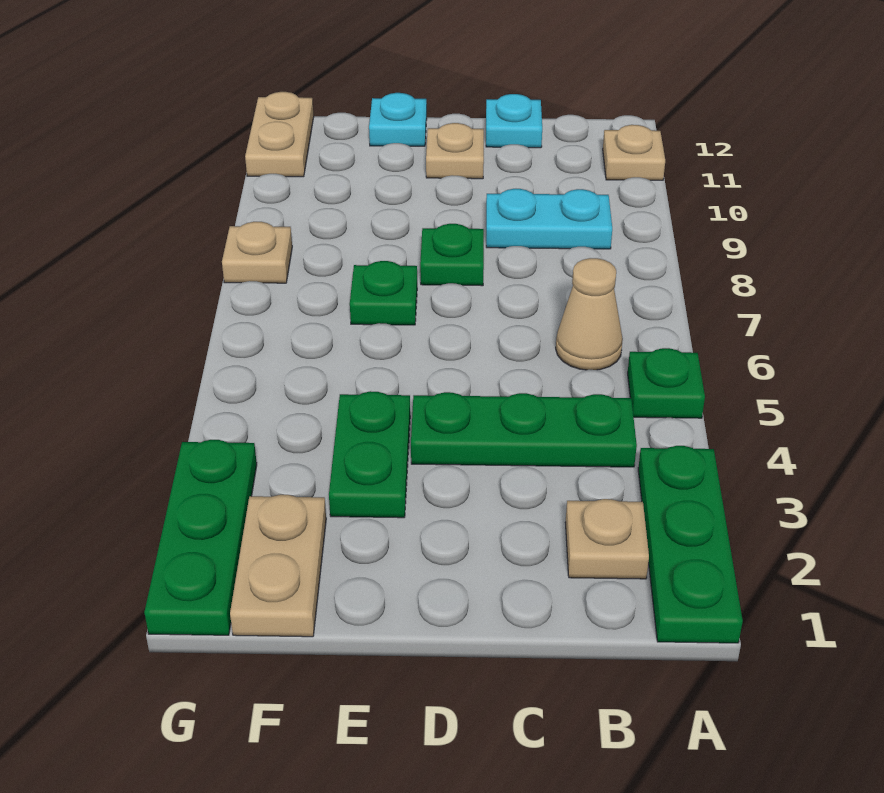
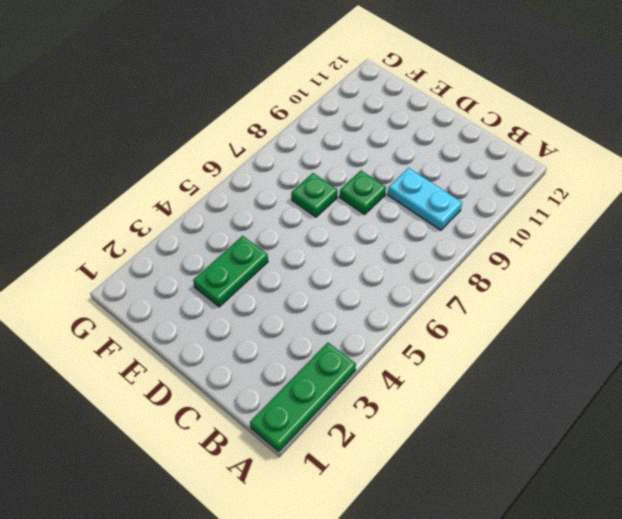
none -> green plate A5 level 1
none -> tan plate A11 level 1
none -> tan plate B2 level 1

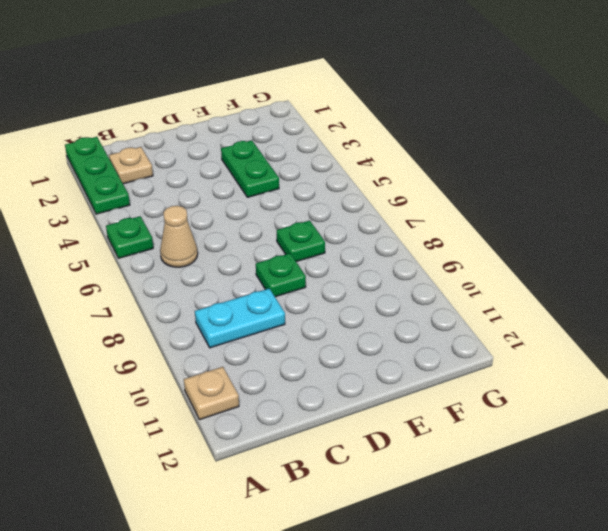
none -> green plate B4:D4 level 1
none -> cyan plate C12 level 1
none -> tan plate D11 level 1

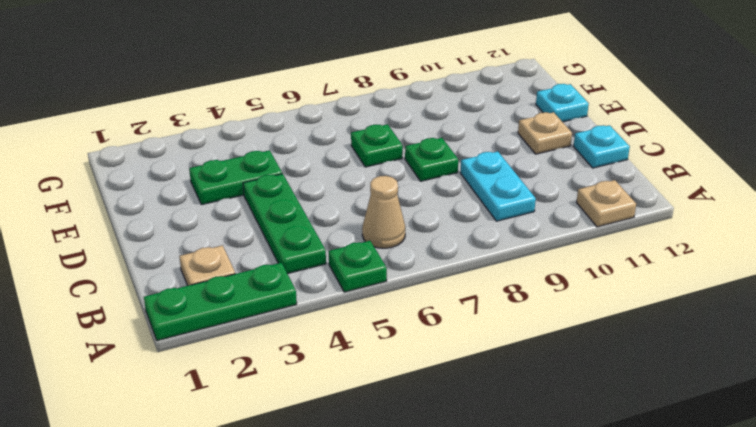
none -> tan plate F1:F2 level 1
none -> green plate G1:G3 level 1
none -> tan plate G8 level 1

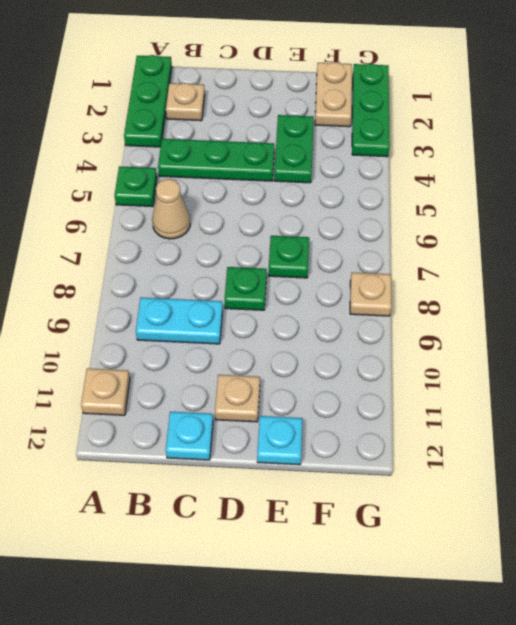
none -> tan plate G11:G12 level 1

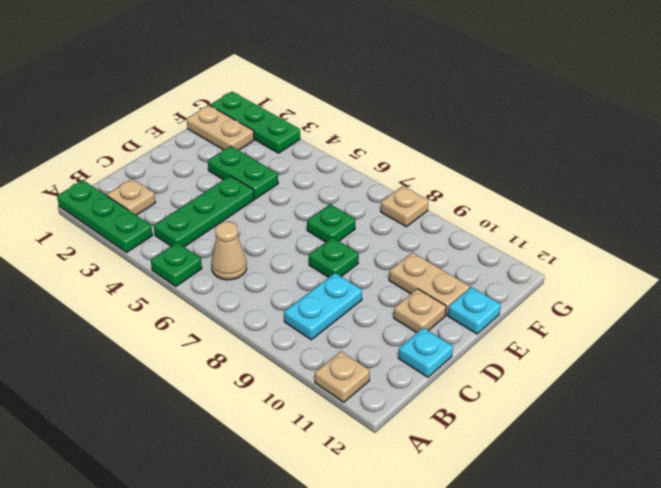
tan plate E10:E11 level 1 -> tan plate G11:G12 level 1

